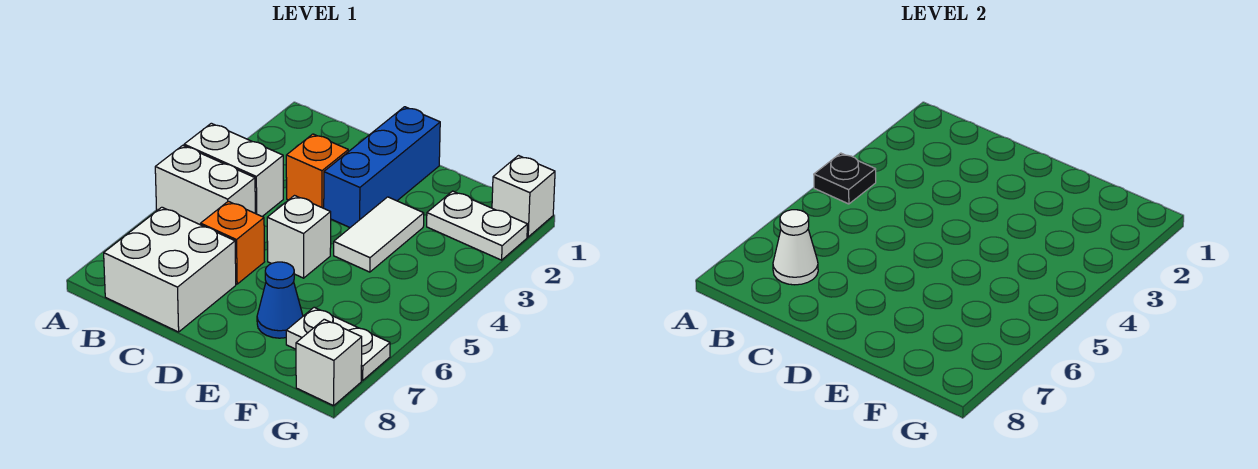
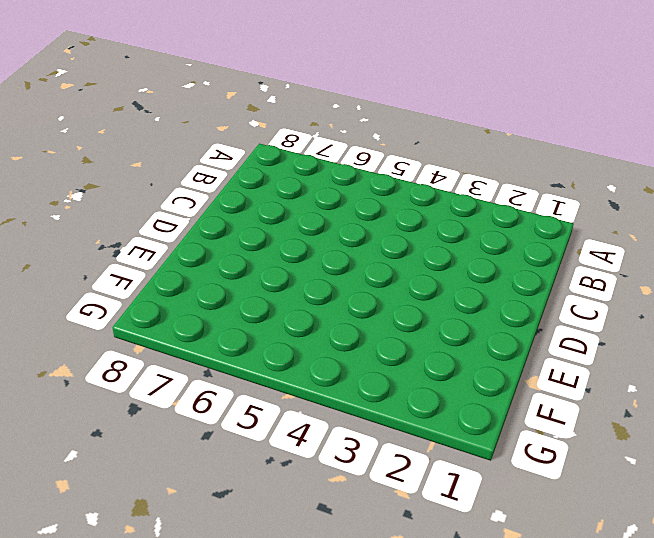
none -> white brick A4:B4 level 1
none -> white brick A5:B5 level 1
none -> white brick B7:C8 level 1

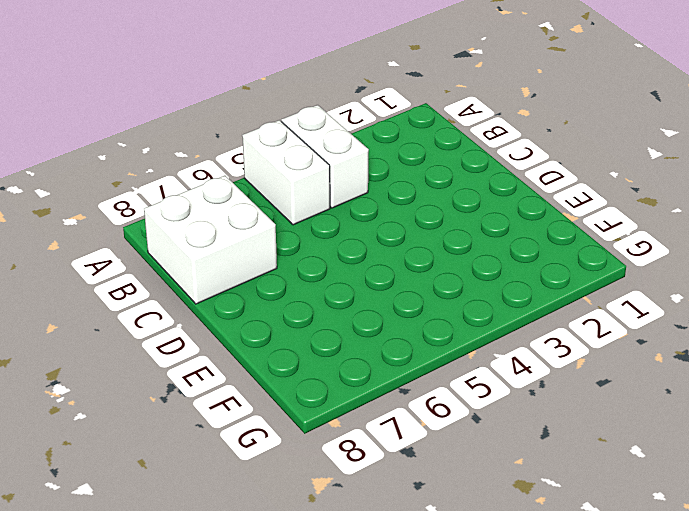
none -> orange brick C3 level 1
none -> orange brick C6 level 1
none -> blue brick D1:D3 level 1

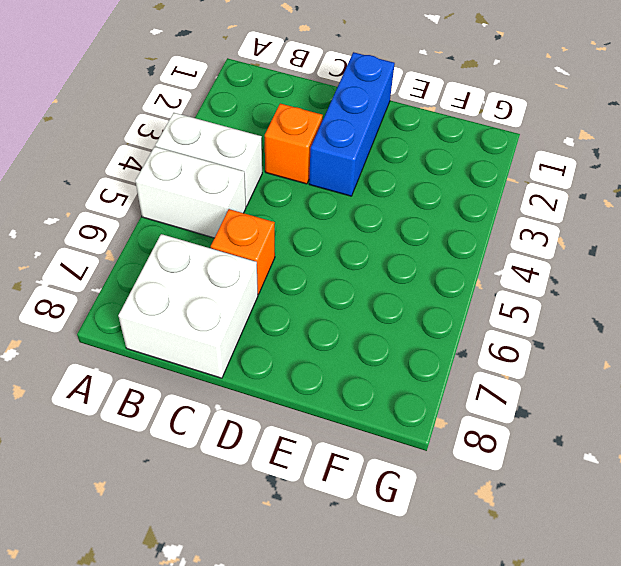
none -> white brick D5 level 1
none -> white tile E3:E4 level 1
none -> blue cone E7 level 1

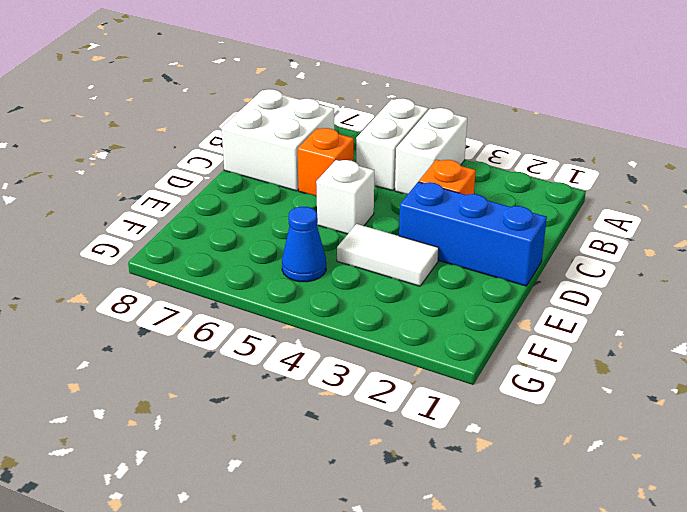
blue cone F5 level 1 -> blue cone E7 level 1
none -> white plate F2:G2 level 1
none -> white plate F7:G7 level 1
none -> white brick G1 level 1

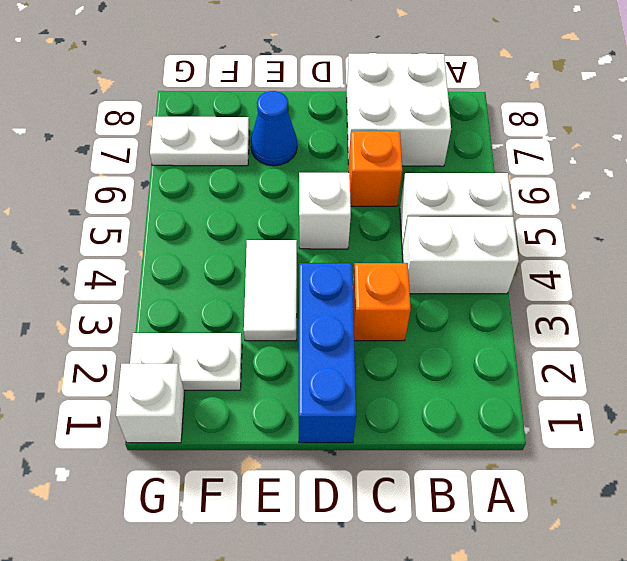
none -> white brick G8 level 1
none -> black plate A4 level 2
none -> white cone B7 level 2

